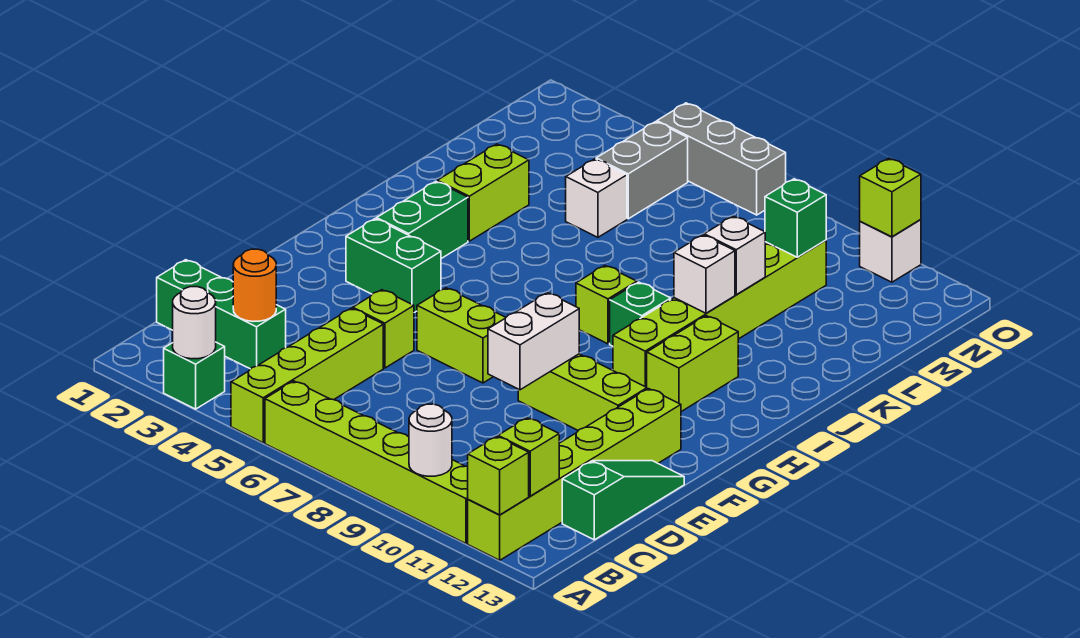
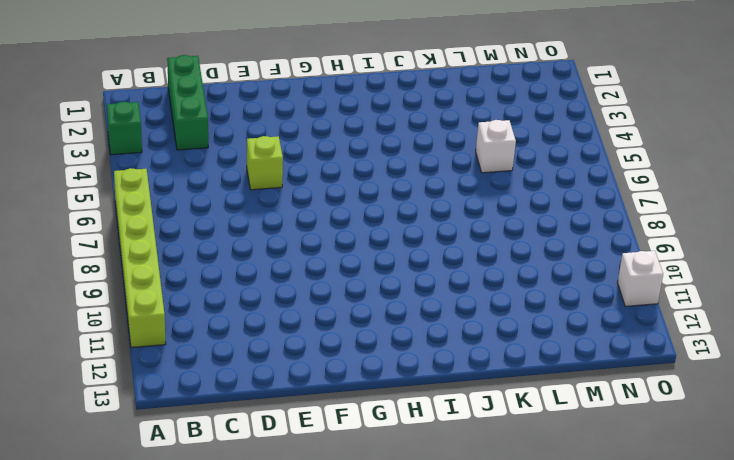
none -> lime brick A5:D5 level 1
none -> lime brick A12:F12 level 1
none -> green slope C13:E13 level 1 top C
none -> lime brick F6:F7 level 1

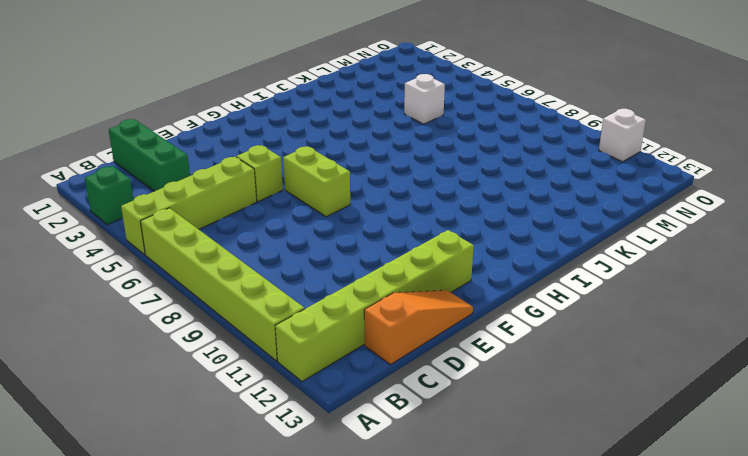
orange slope C13:E13 level 1 top C -> green slope C13:E13 level 1 top C
none -> lime brick F9:F11 level 1
none -> green brick G3:G4 level 1
none -> green brick H3:I3 level 1
none -> lime brick H10:M10 level 1

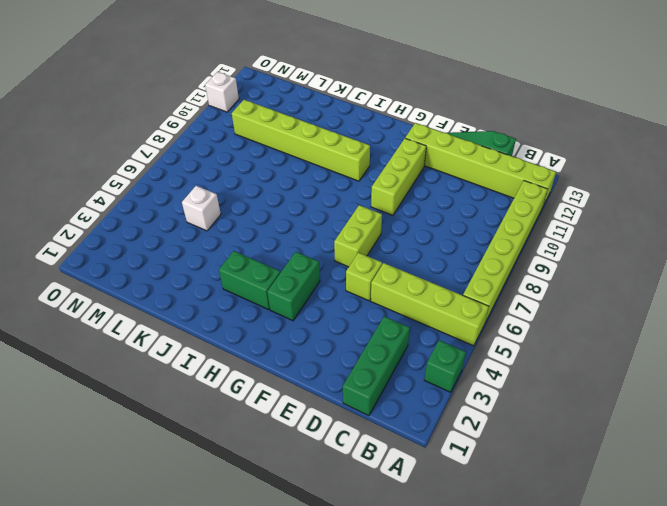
none -> lime brick H11:I11 level 1
none -> lime brick I8 level 1
none -> green brick I9 level 1
none -> lime brick J3:K3 level 1

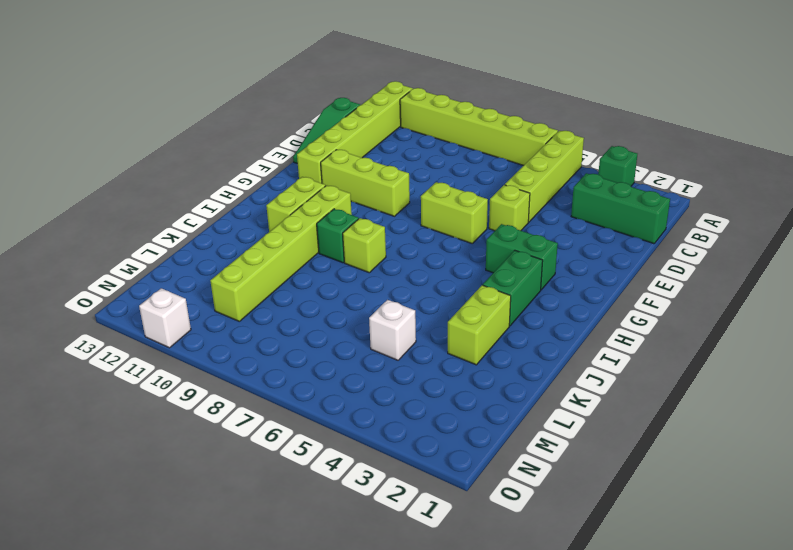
none -> grey brick M5:N5 level 1
none -> grey brick O5:O7 level 1
none -> white round brick A3 level 2
none -> white round brick A10 level 2

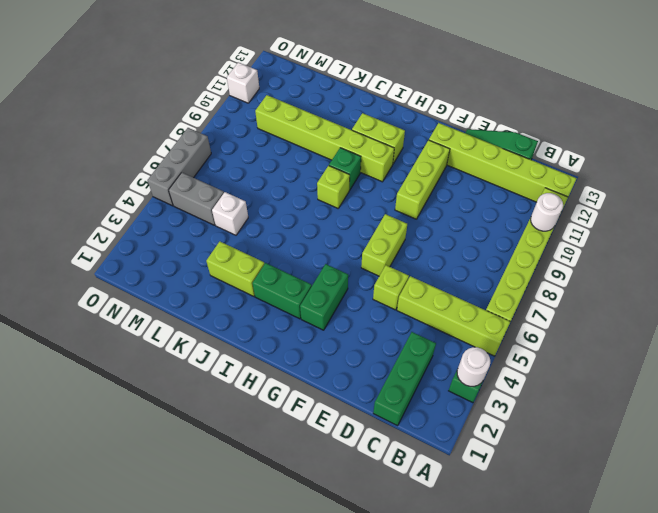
none -> lime brick A12 level 2
none -> lime brick B12 level 2
none -> orange round brick C3 level 2
none -> white brick E9:F9 level 2

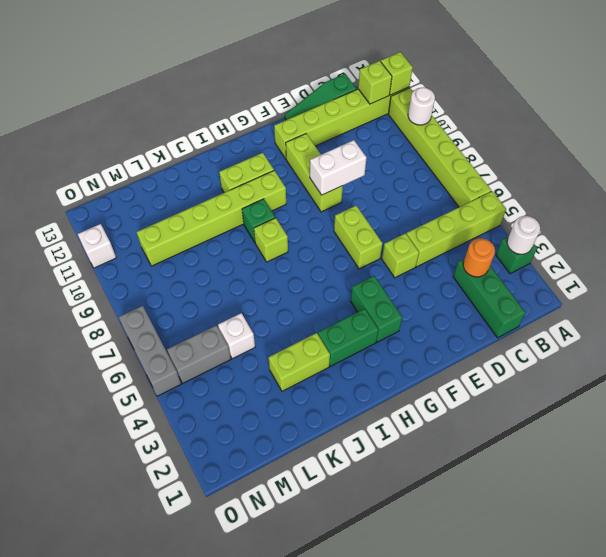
none -> white brick J10 level 2
none -> white brick K10 level 2
none -> green brick M10 level 2
none -> lime brick O11 level 2

